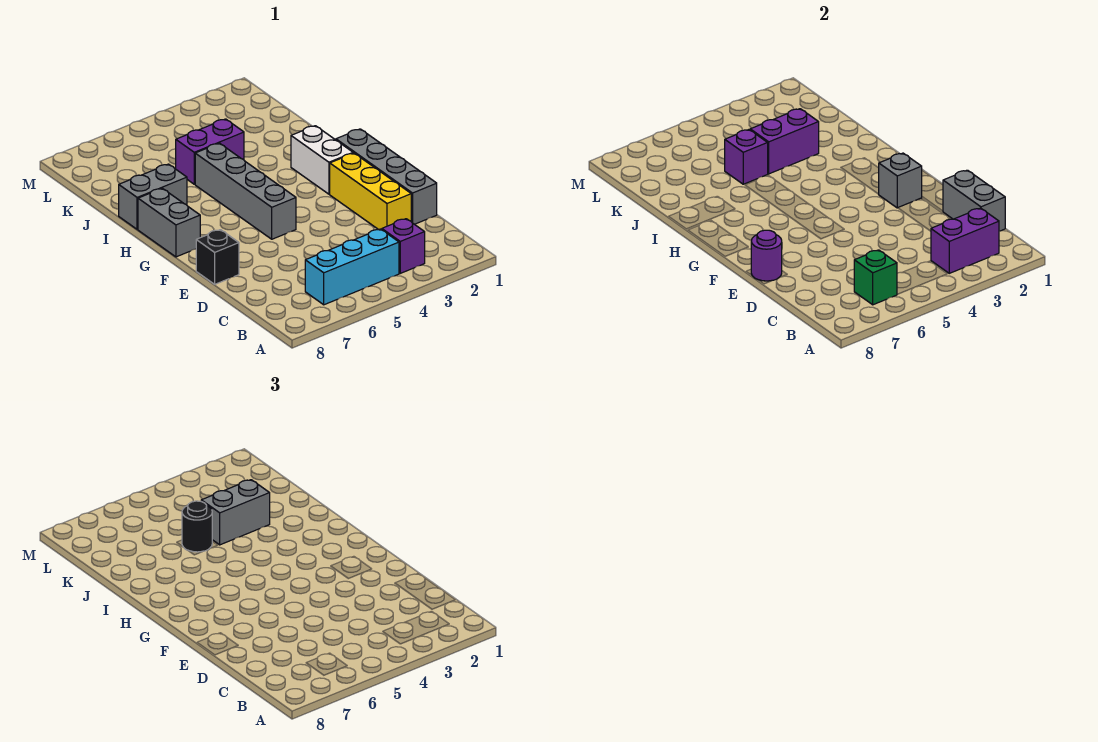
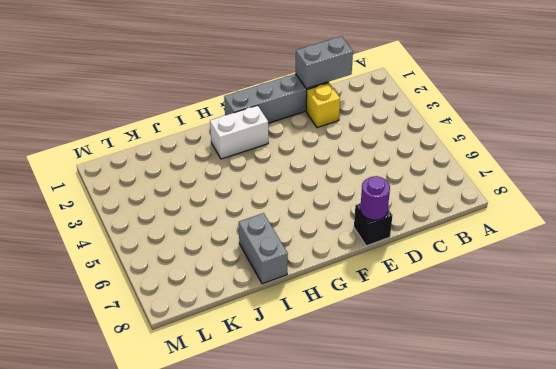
yellow brick D2 level 1 -> yellow brick D2:F2 level 1
none -> purple brick B3 level 1
none -> cyan brick B4:B6 level 1
none -> grey brick F5:I5 level 1

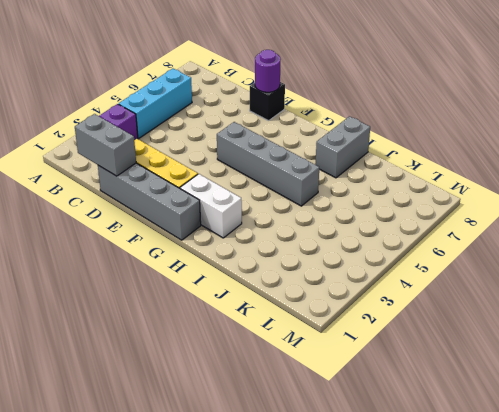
none -> grey brick G8:H8 level 1
none -> purple brick J4:J5 level 1
none -> purple brick B2:B3 level 2

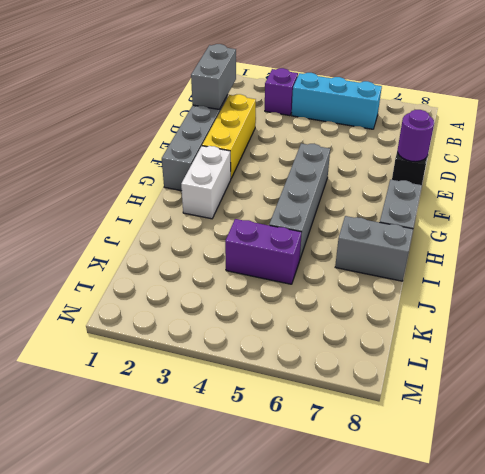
none -> purple brick B2:B3 level 2
none -> green brick B6 level 2
none -> grey brick F2 level 2

